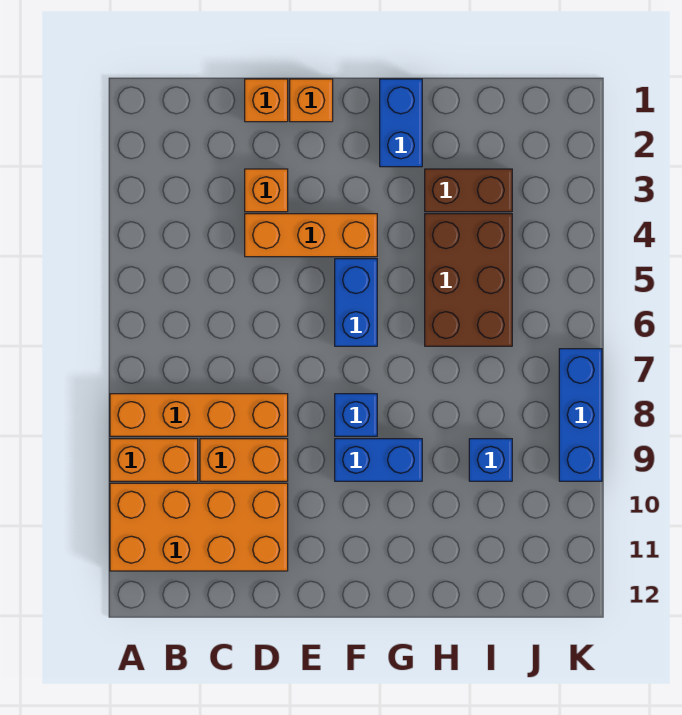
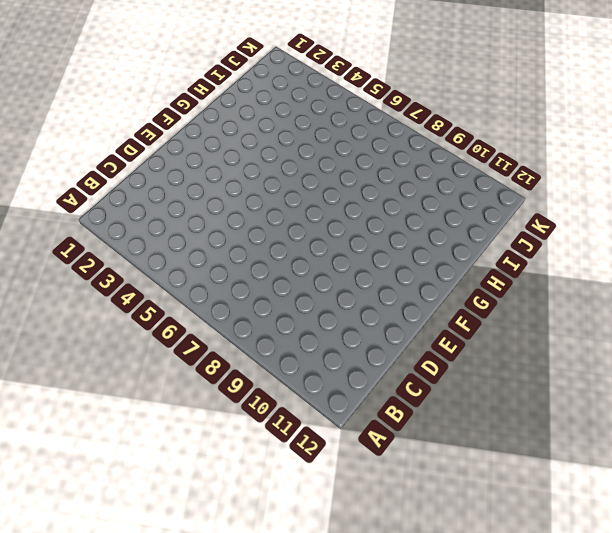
none -> orange brick A8:D8 level 1
none -> orange brick A9:B9 level 1
none -> orange brick A10:D11 level 1

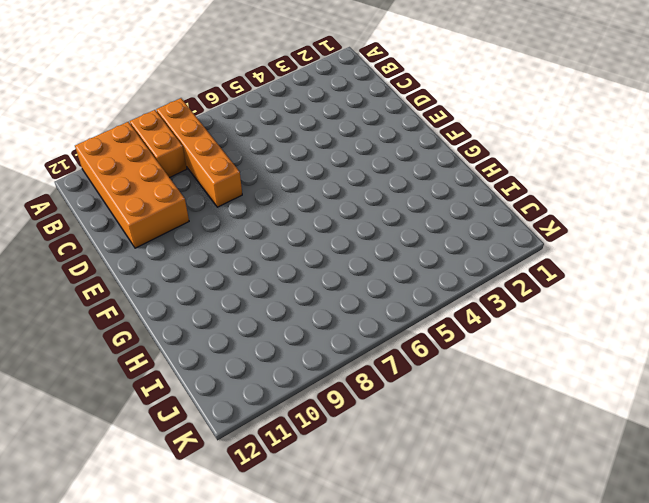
none -> orange brick C9:D9 level 1
none -> orange brick D1 level 1
none -> orange brick D3 level 1

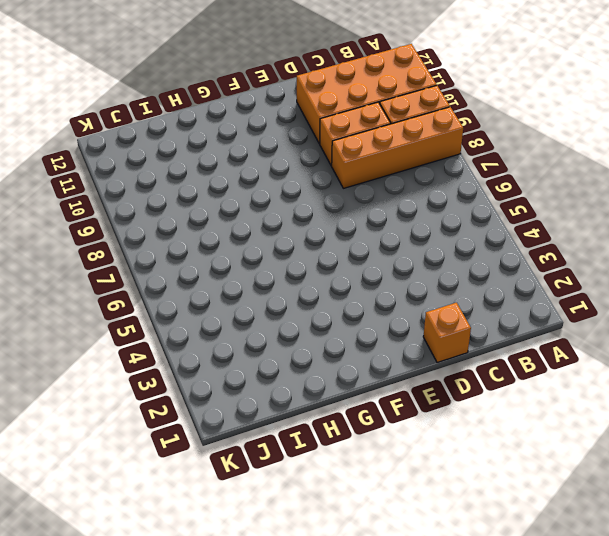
none -> orange brick D3 level 1
none -> orange brick D4:F4 level 1
none -> orange brick E1 level 1

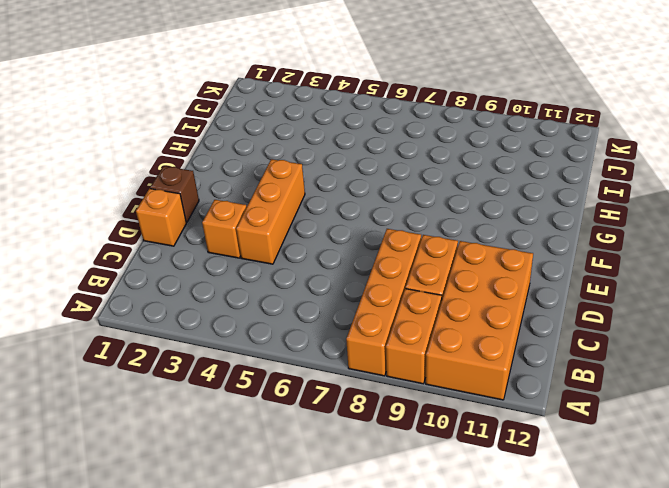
brown brick E1 level 1 -> orange brick E1 level 1
none -> blue brick F5:F6 level 1
none -> blue brick F8 level 1
none -> blue brick F9:G9 level 1

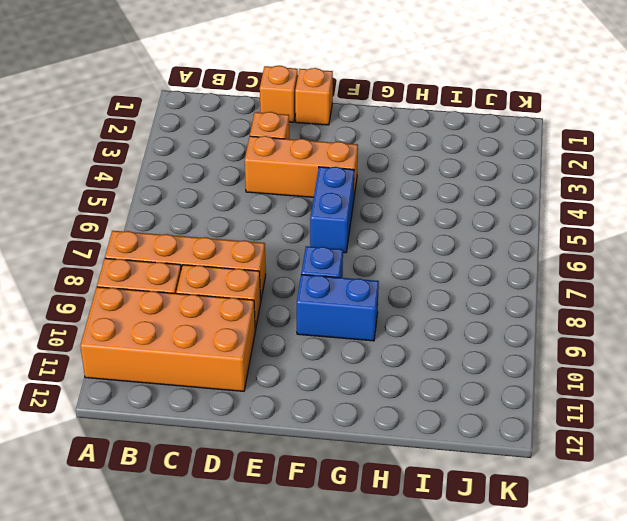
none -> blue brick G1:G2 level 1
none -> brown brick H3:I3 level 1
none -> brown brick H4:I6 level 1

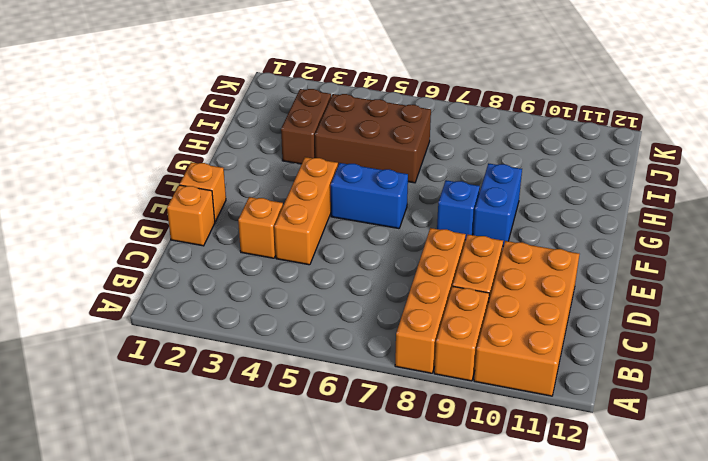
none -> blue brick G1:G2 level 1
none -> blue brick I9 level 1
none -> blue brick K7:K9 level 1

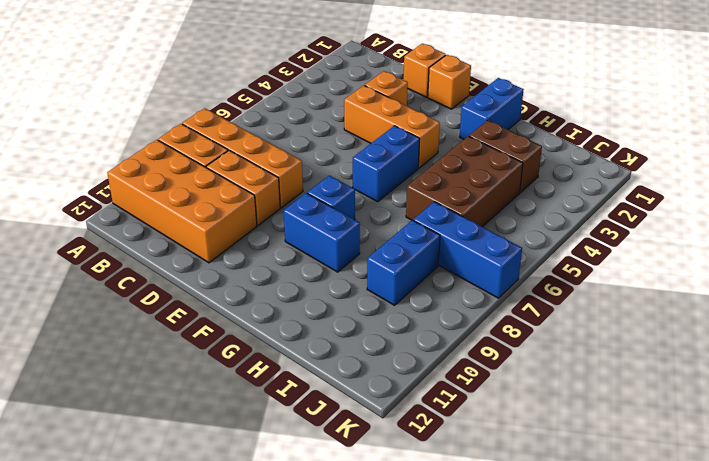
blue brick I7:K7 level 1 -> blue brick K7:K9 level 1
blue brick I8:I9 level 1 -> blue brick I9 level 1

